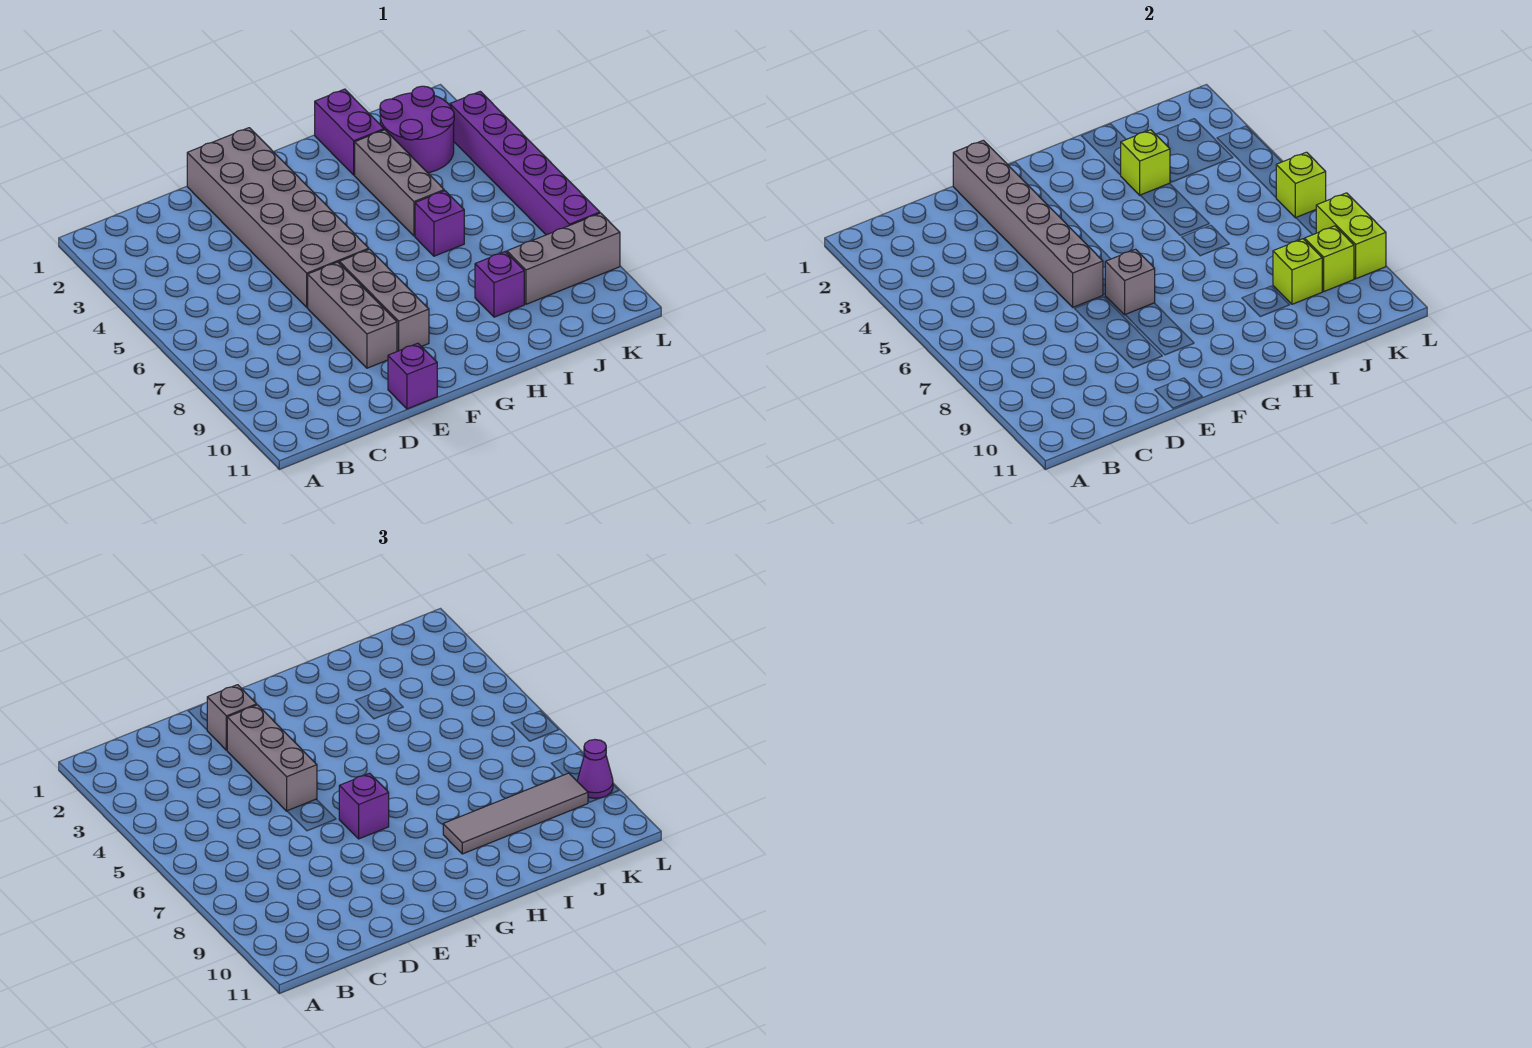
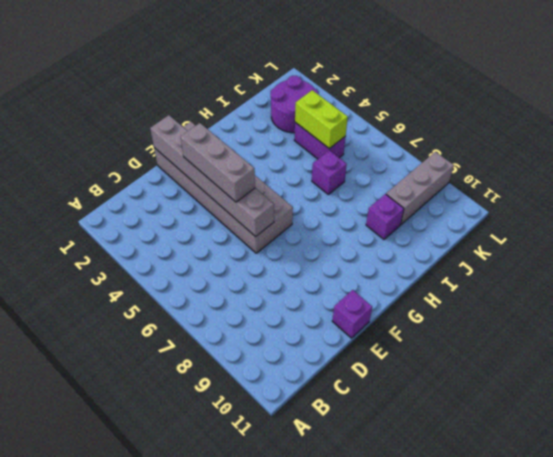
purple brick J4:J5 level 1 -> purple brick I1:I2 level 1
lime brick J4:J5 level 2 -> lime brick L8:L9 level 2
none -> grey brick E7:E9 level 1
none -> grey brick F7:F9 level 1
none -> grey brick I3:I5 level 1

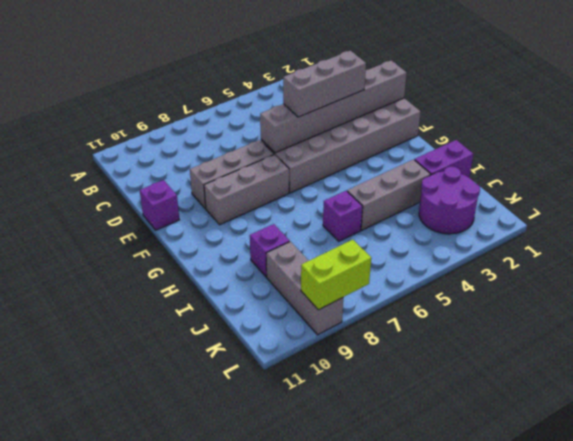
none -> purple brick L3:L8 level 1
none -> grey brick F7 level 2
none -> lime brick I3 level 2

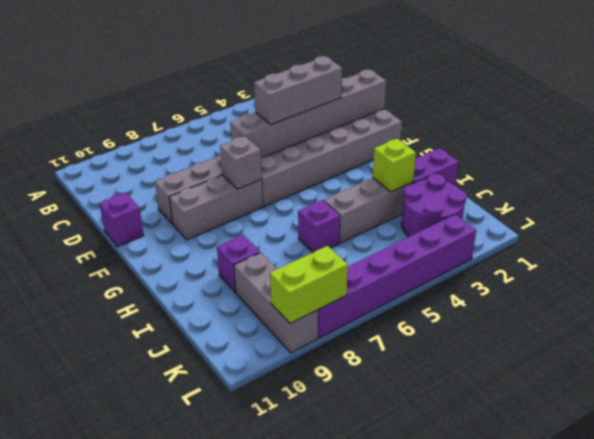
none -> lime brick J9 level 2
none -> lime brick K9 level 2
none -> lime brick L6 level 2

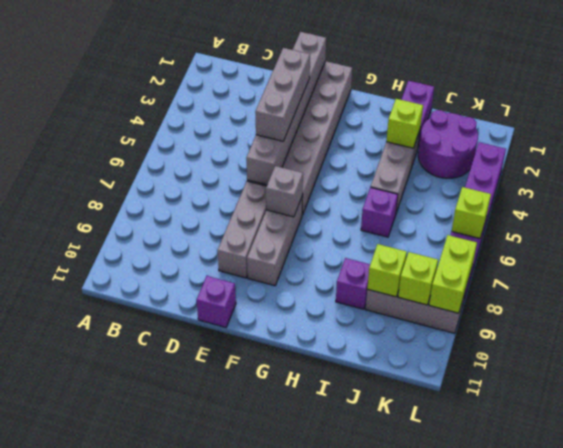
none -> grey brick E2 level 3
none -> purple brick F7 level 3
none -> grey tile H9:K9 level 3

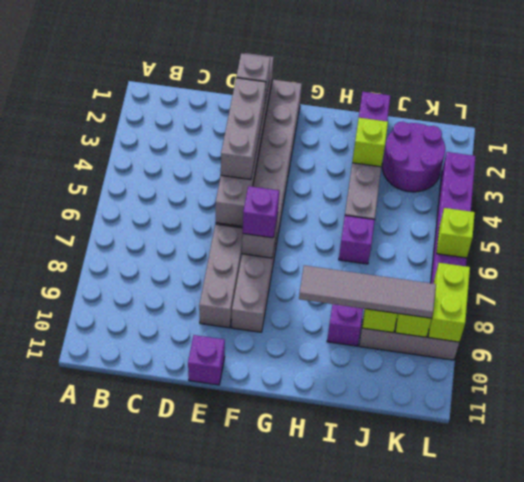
none -> purple cone L9 level 3

